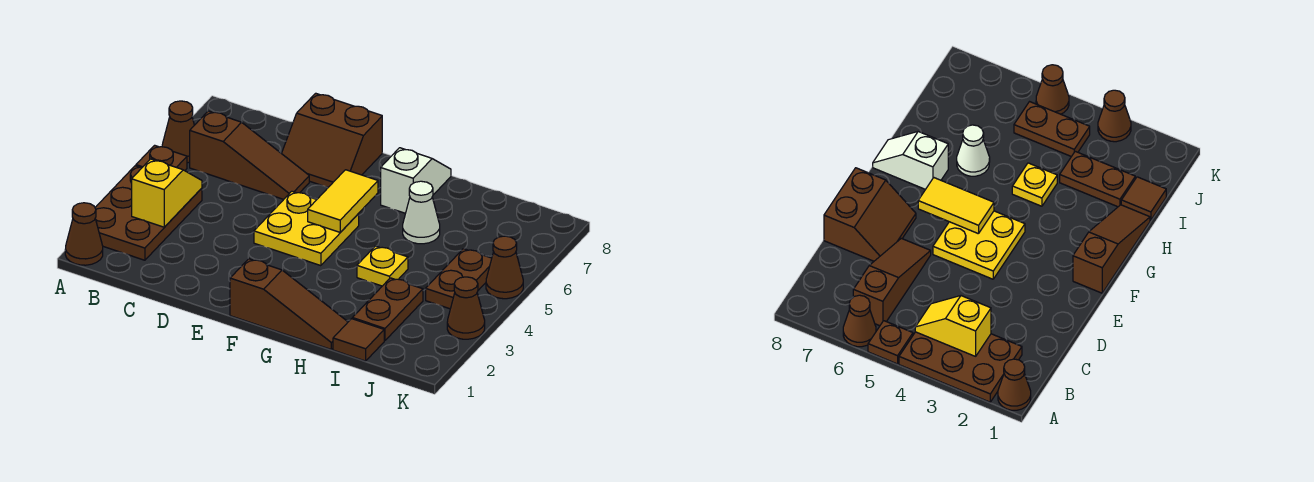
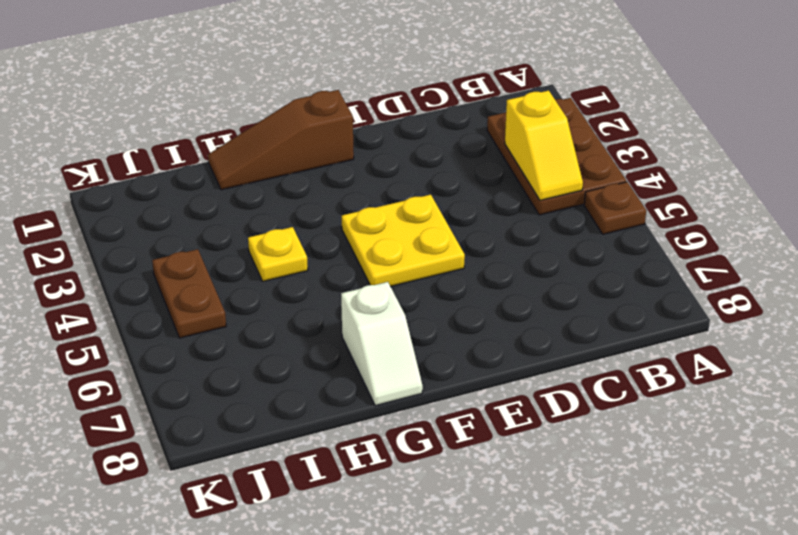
none -> brown cone A1 level 1
none -> brown cone A6 level 1
none -> brown slope B6:D6 level 1 top B

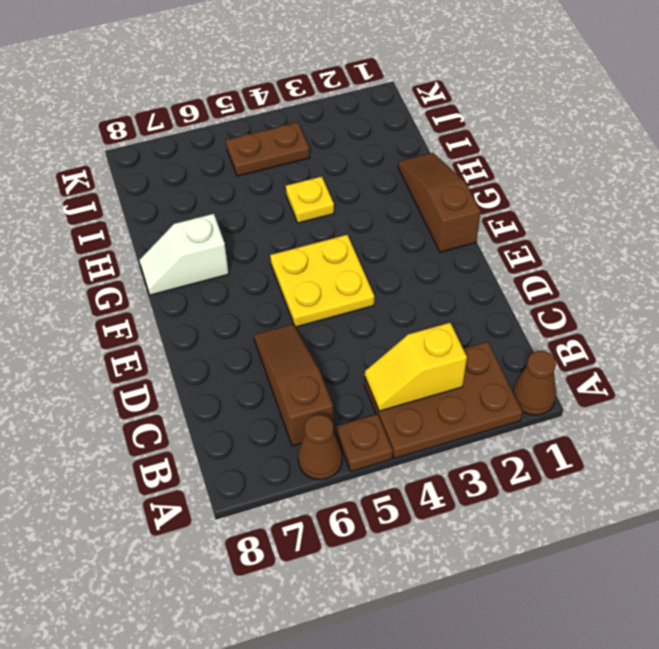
none -> brown slope D7:E8 level 1 top 8
none -> white cone H6 level 1
none -> brown tile I1 level 1

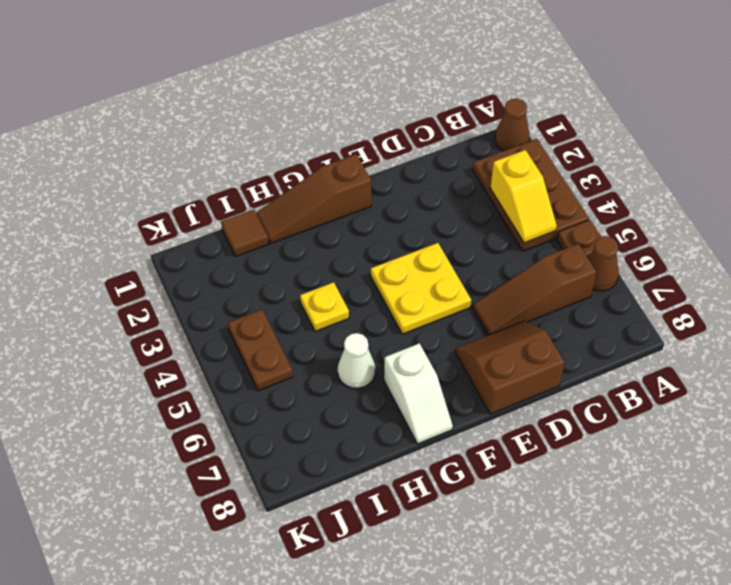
none -> brown plate I2:I3 level 1
none -> brown cone K3 level 1
none -> brown cone K5 level 1

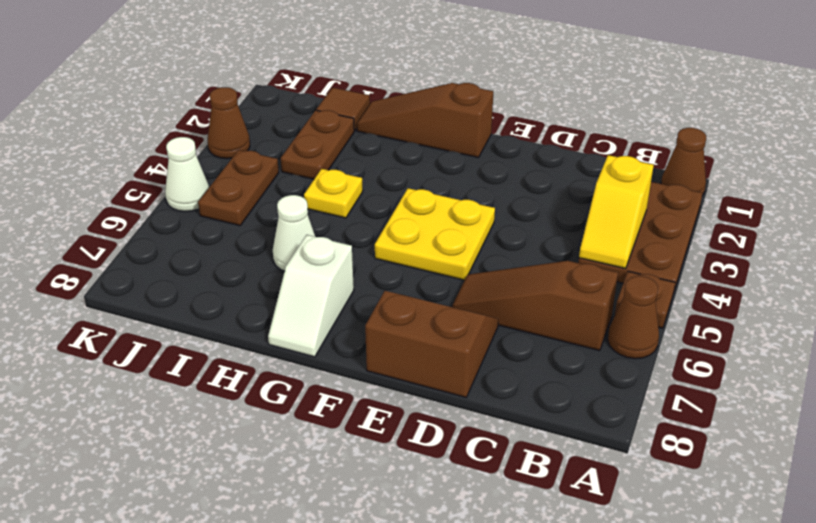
white cone K5 level 1 -> brown cone K5 level 1
none -> yellow tile F5:F6 level 2

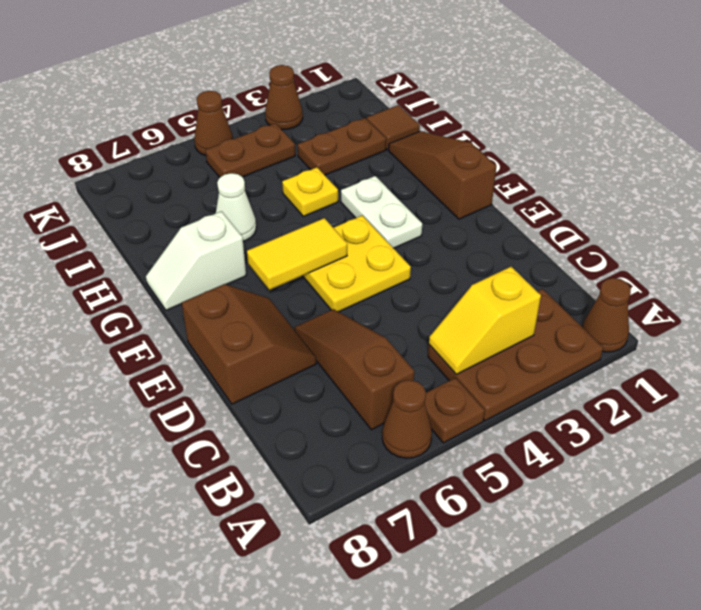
white plate F3:G3 level 1 -> none

